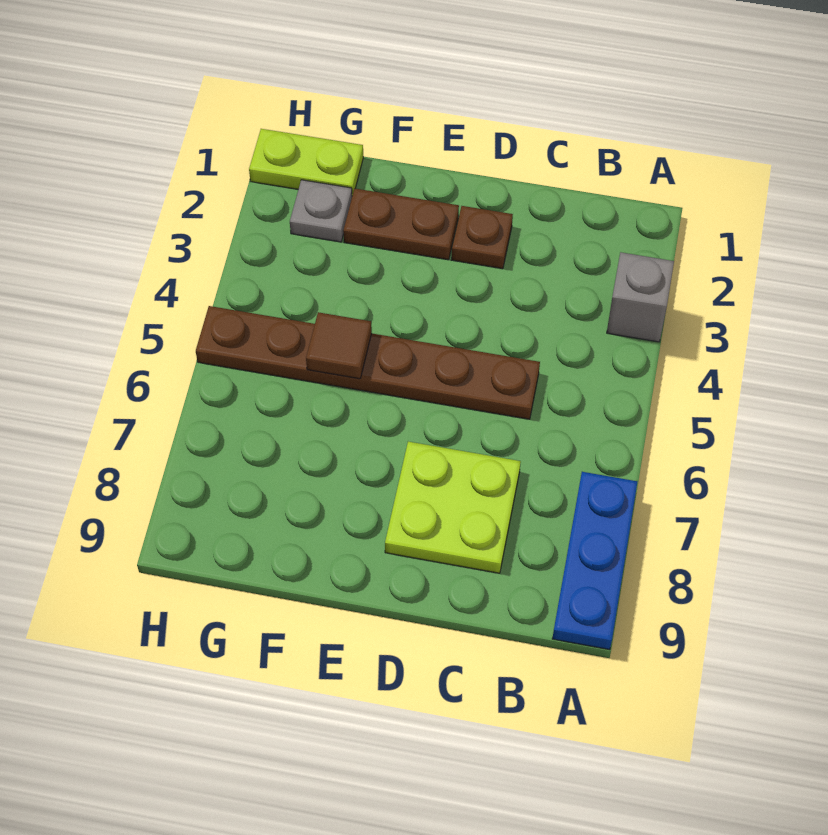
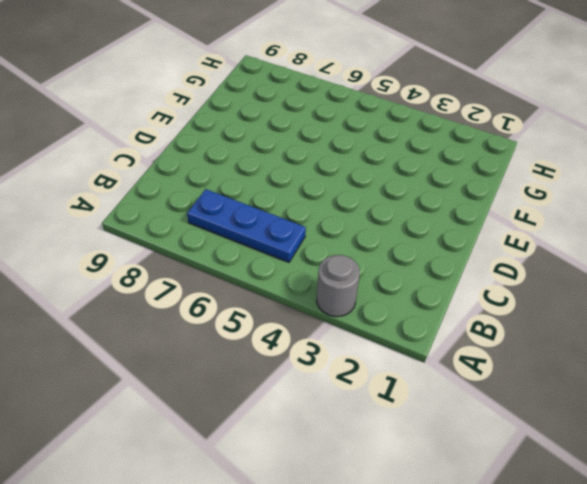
grey round brick A3 level 1 -> grey brick A3 level 1
blue plate B5:B7 level 1 -> blue plate A7:A9 level 1
none -> brown plate C5:H5 level 1
none -> lime plate C7:D8 level 1

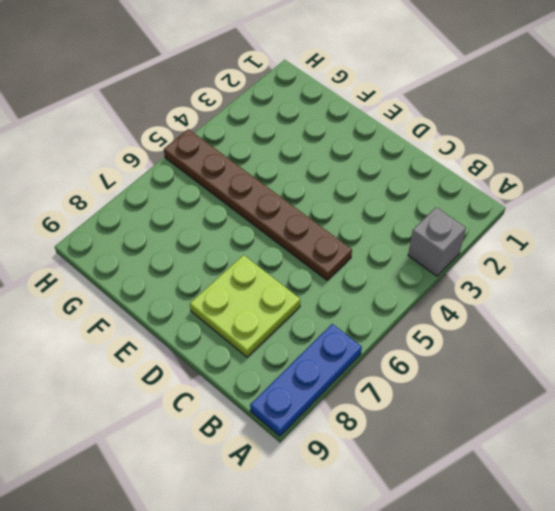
none -> brown plate D2 level 1
none -> brown plate E2:F2 level 1

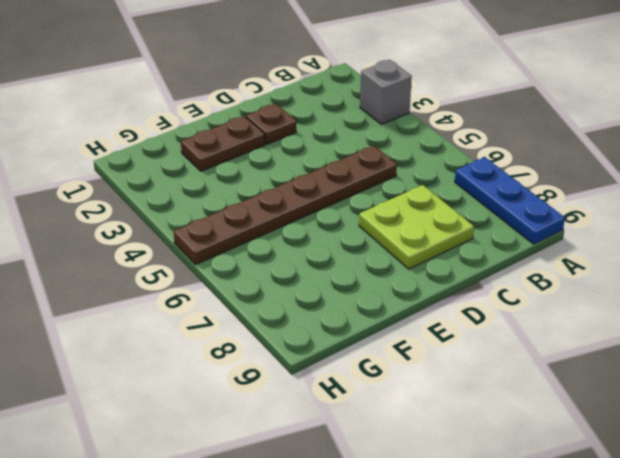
none -> lime plate G1:H1 level 1
none -> grey plate G2 level 1

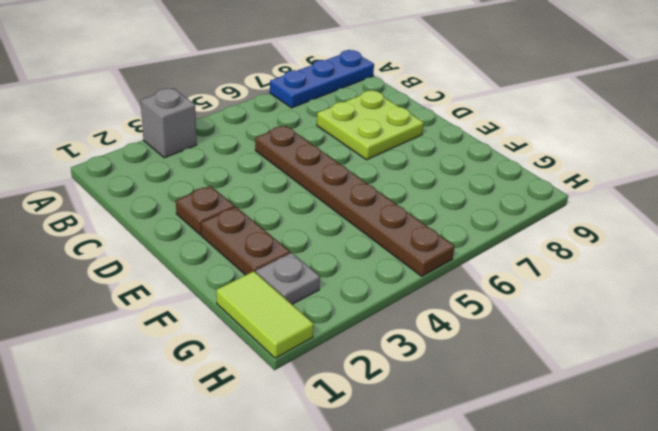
lime tile G1:H1 level 1 -> lime plate G1:H1 level 1
none -> brown tile F5 level 2

